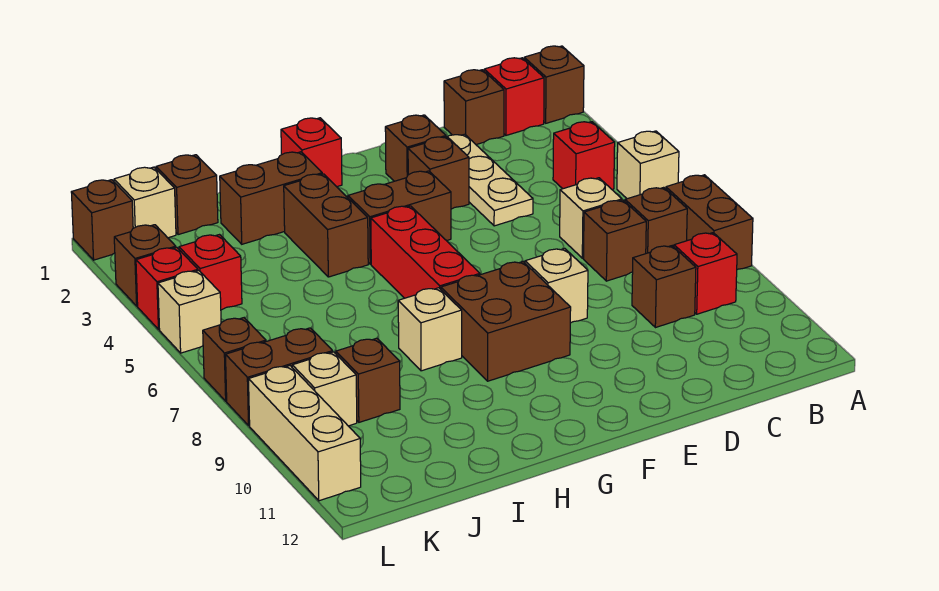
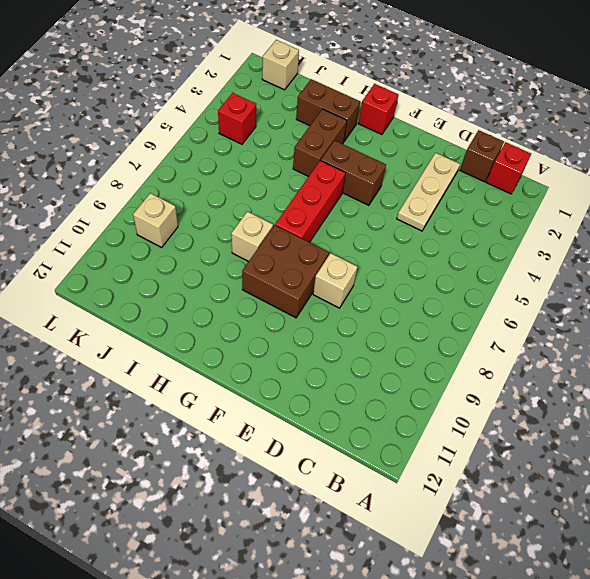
none -> brown brick A1 level 1
none -> tan brick A5 level 1
none -> brown brick A7:A8 level 1
none -> red brick B4 level 1

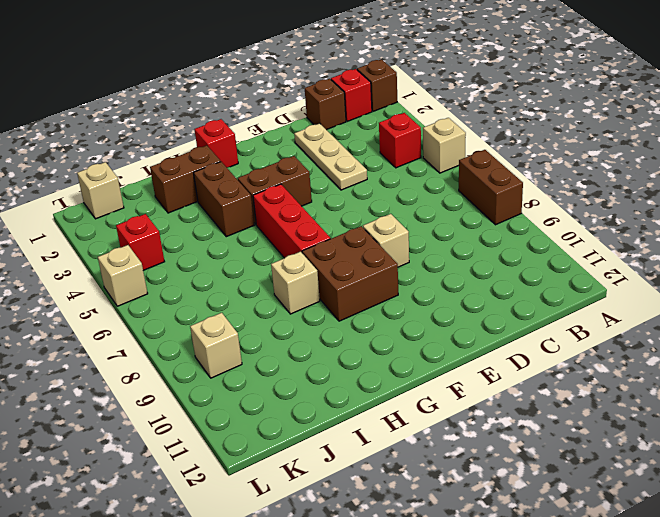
none -> brown brick B7 level 1
none -> red brick B9 level 1
none -> tan brick C6 level 1
none -> brown brick C7 level 1

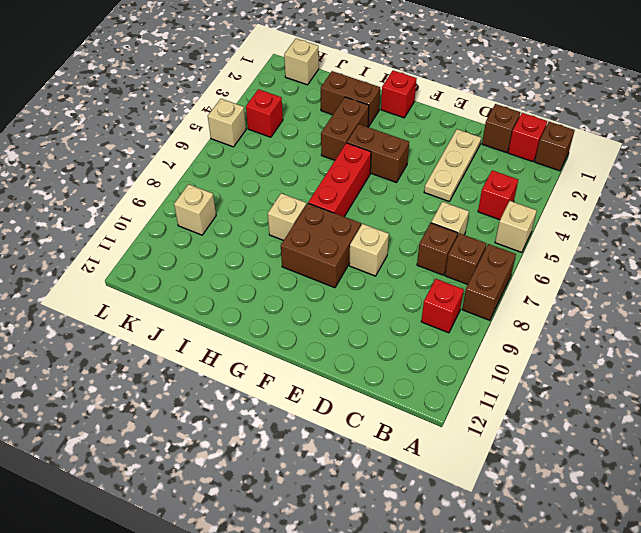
none -> brown brick C9 level 1
none -> brown brick E2 level 1
none -> brown brick E3 level 1
none -> brown brick J1 level 1

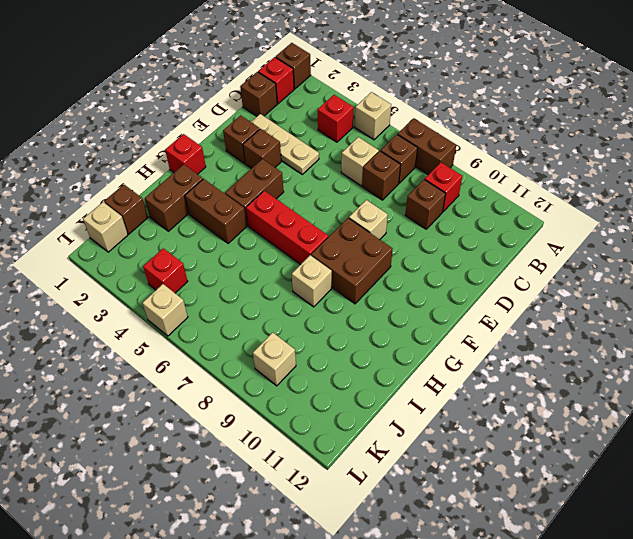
none -> brown brick J9 level 1
none -> brown brick K8:L8 level 1
none -> brown brick L1 level 1
none -> brown brick L3 level 1

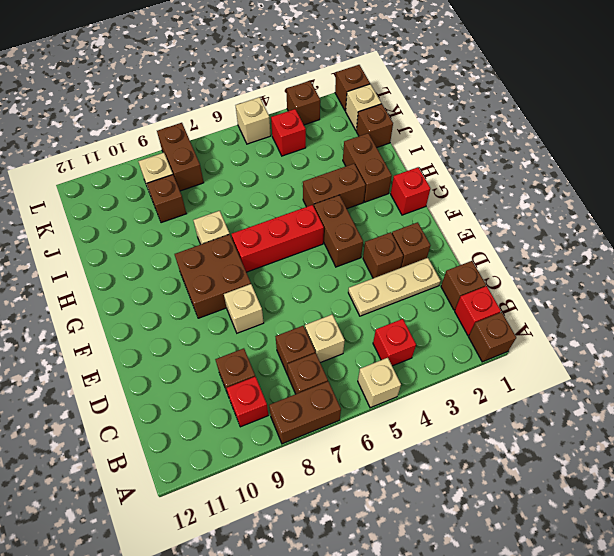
none -> red brick L4 level 1
none -> brown brick L7 level 1
none -> tan brick L9:L11 level 1

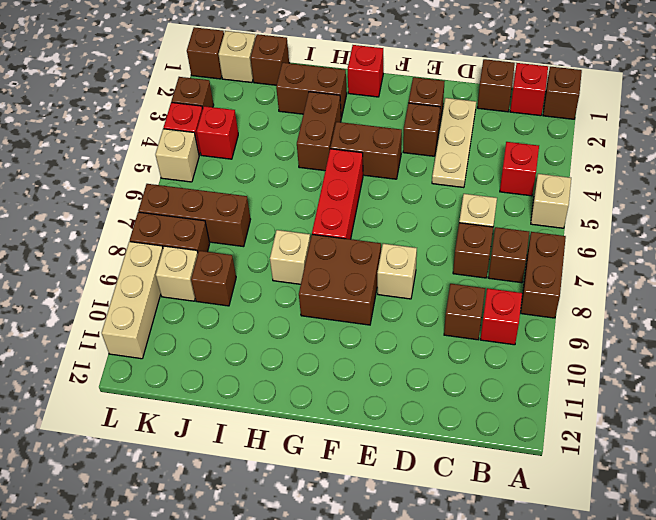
brown brick J7:L7 level 1 -> brown brick L7 level 1

